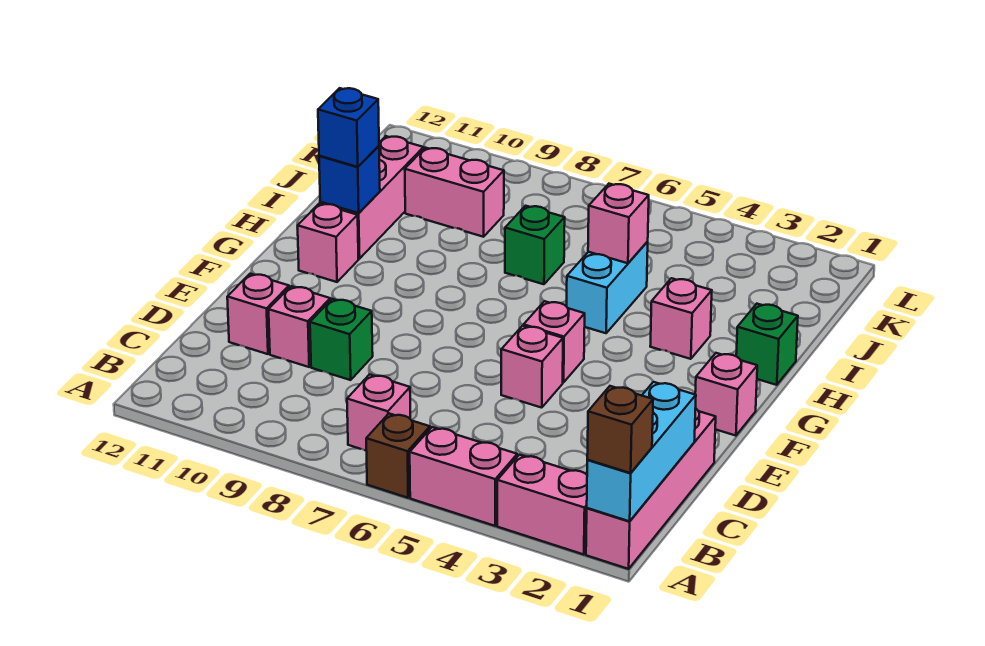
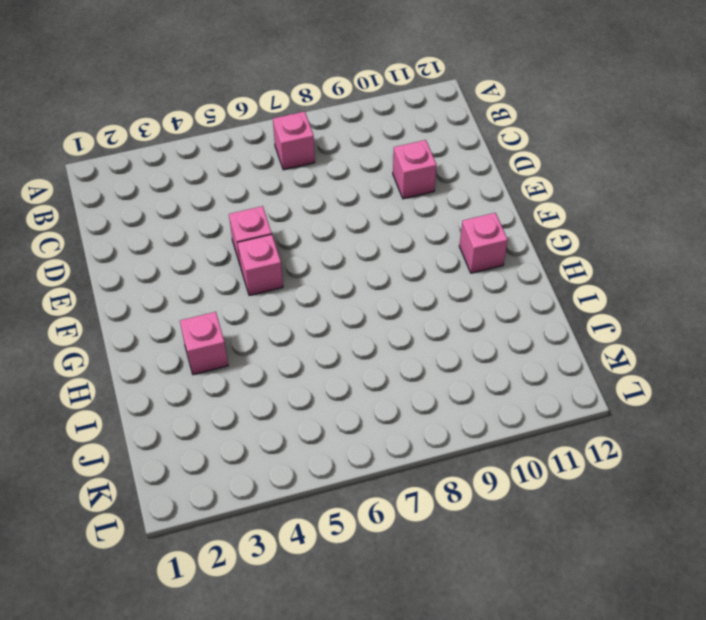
none -> pink brick A1:D1 level 1
none -> pink brick A2:A3 level 1
none -> pink brick A4:A5 level 1

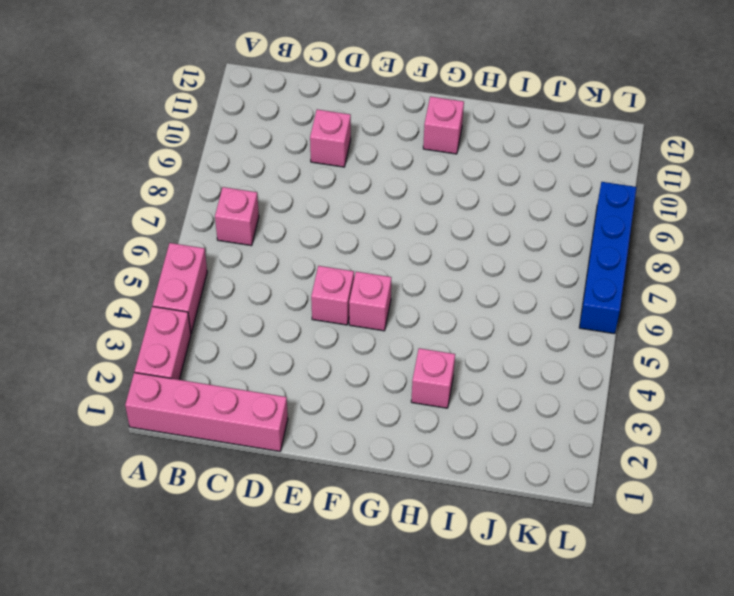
blue brick L6:L9 level 1 -> none
none -> brown brick A6 level 1
none -> green brick D9 level 1
none -> pink brick D11 level 1

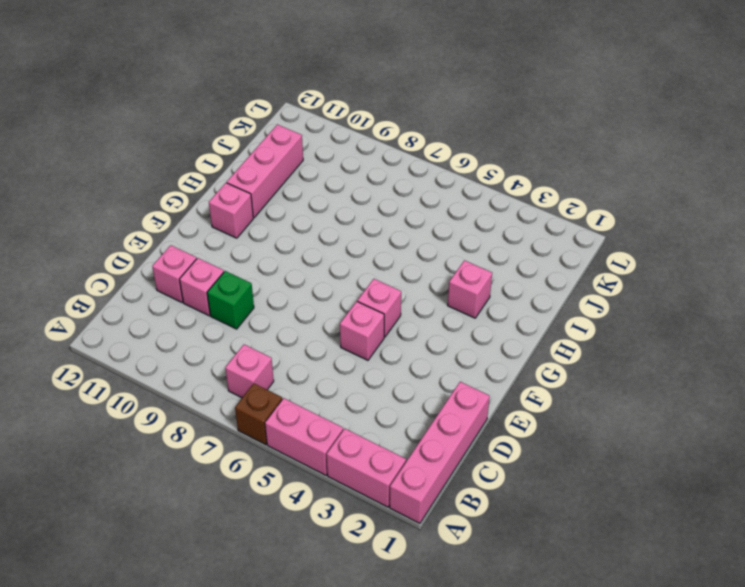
none -> pink brick F1 level 1
none -> green brick H1 level 1
none -> cyan brick H5:I5 level 1

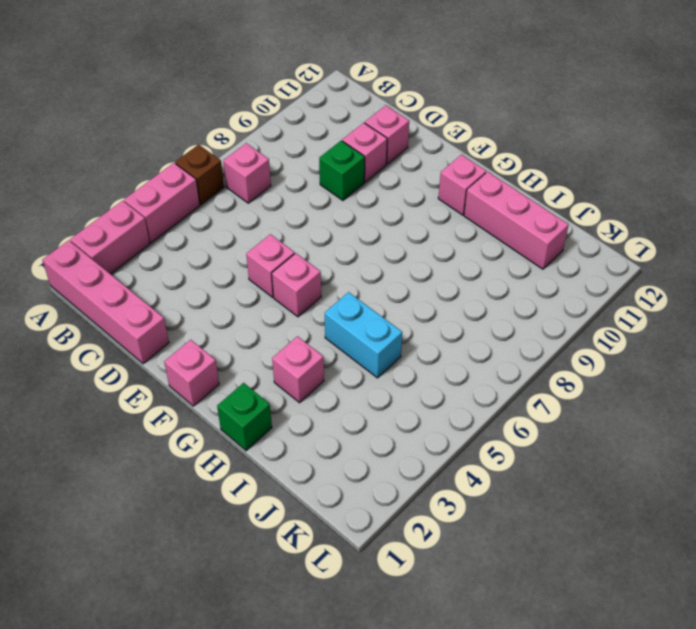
none -> green brick I7 level 1
none -> pink brick J9:J10 level 1
none -> cyan brick A1:C1 level 2

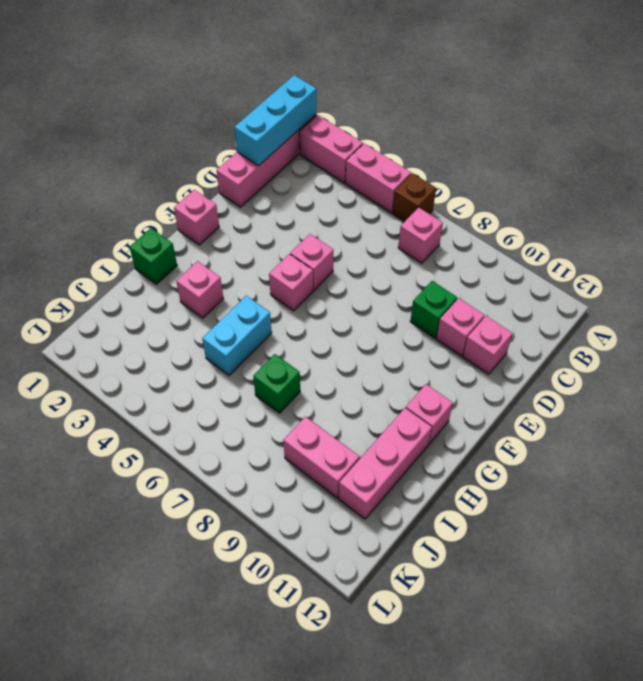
none -> blue brick H11 level 2
none -> pink brick I5 level 2
none -> brown brick A1 level 3

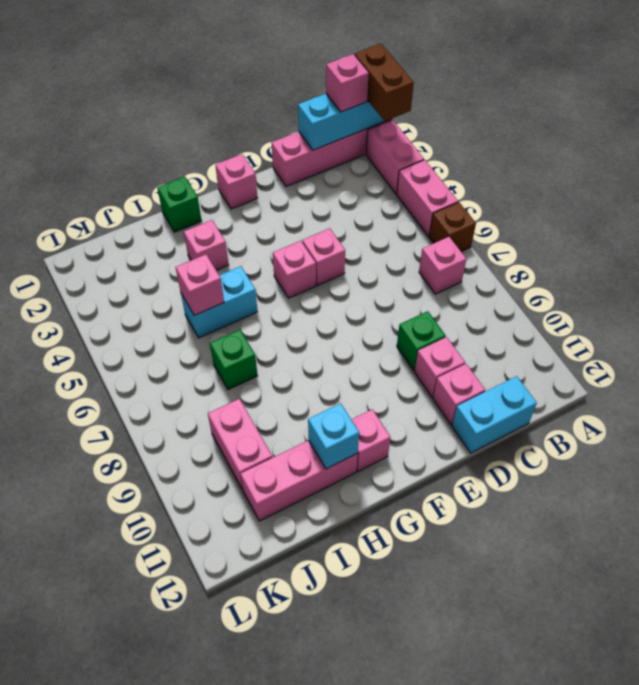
brown brick A1:A2 level 3 -> brown brick A1 level 3
pink brick B1 level 3 -> none
cyan brick C12:D12 level 1 -> none
cyan brick H11 level 2 -> blue brick H11 level 2
none -> blue brick H11 level 3

